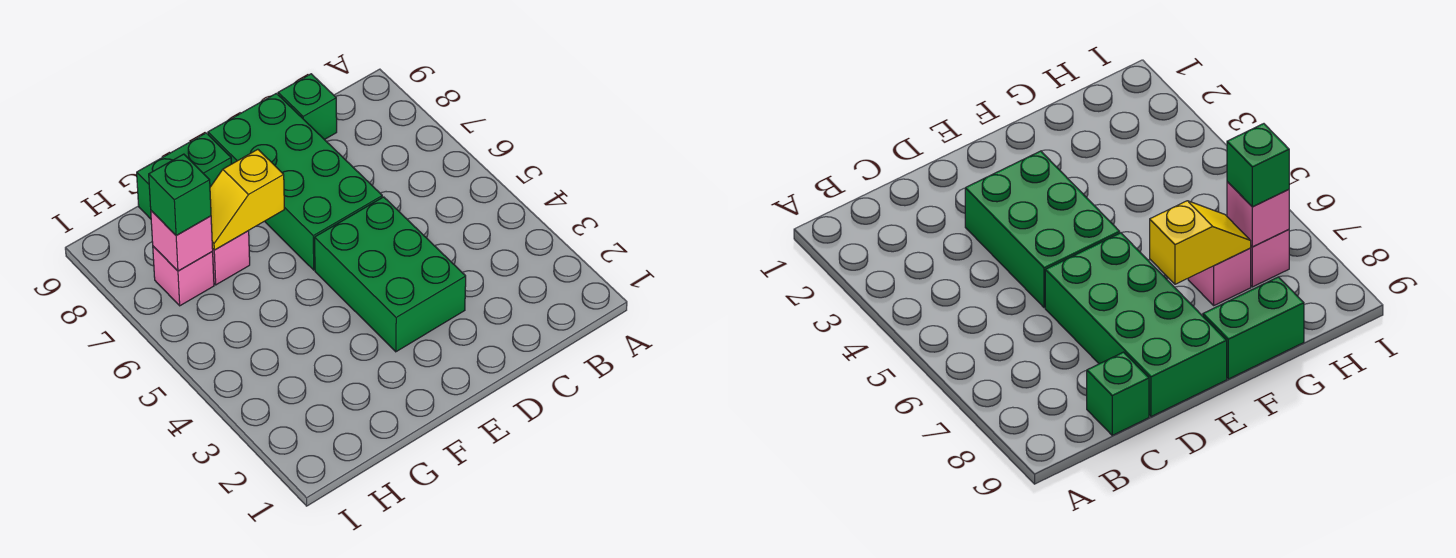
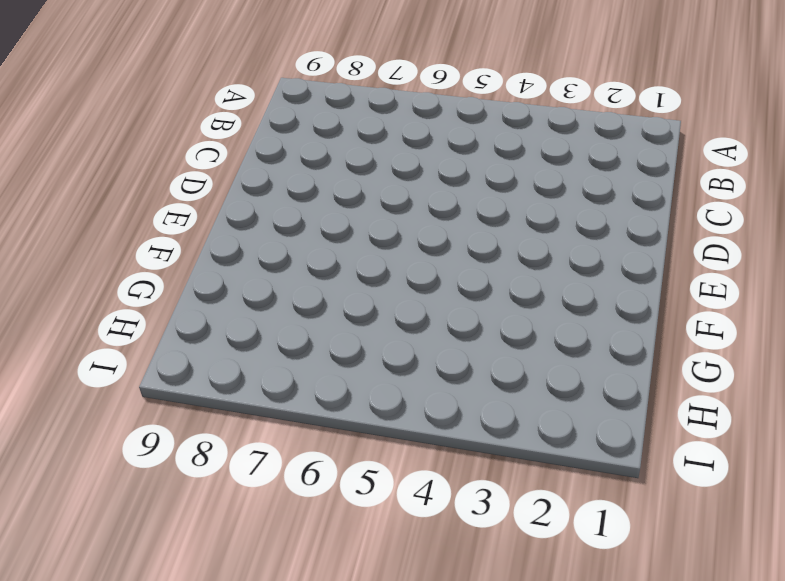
none -> green brick C9 level 1
none -> green brick D3:E5 level 1

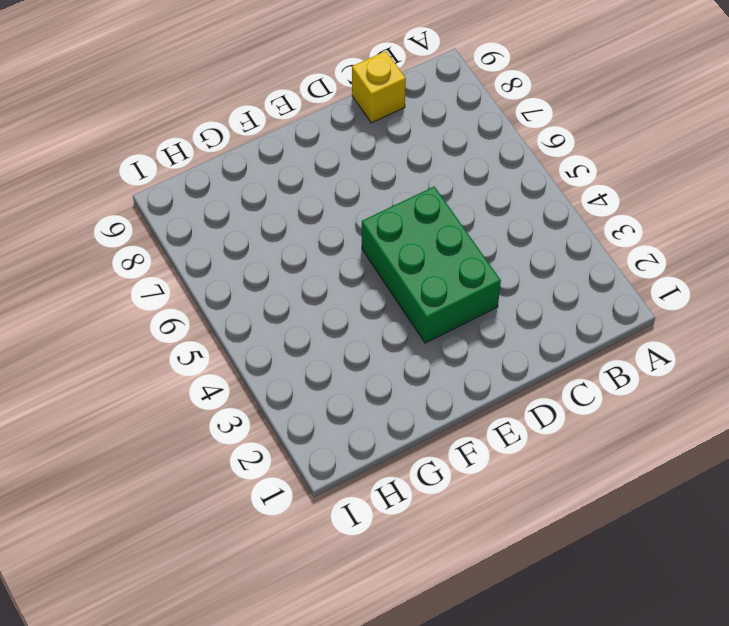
yellow brick C9 level 1 -> green brick C9 level 1
none -> green brick D6:E9 level 1
none -> green brick F9:G9 level 1

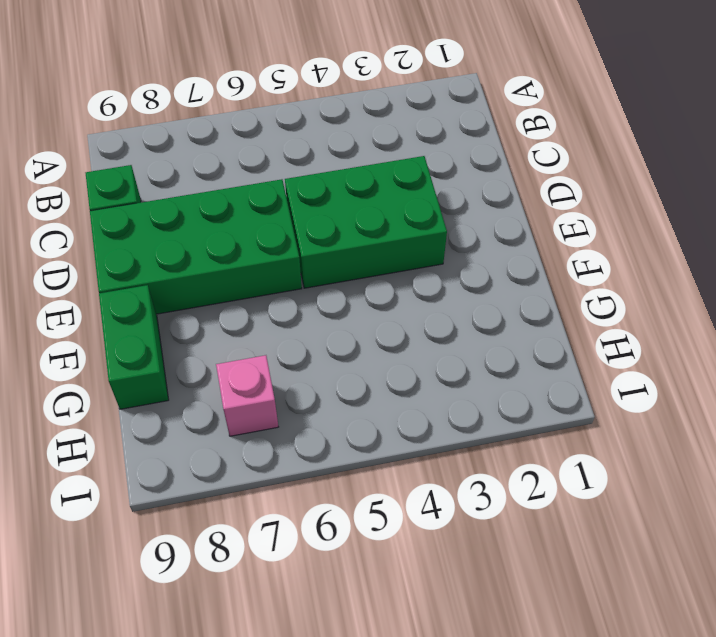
none -> pink brick G7 level 1
none -> yellow slope F7:G7 level 2 top F

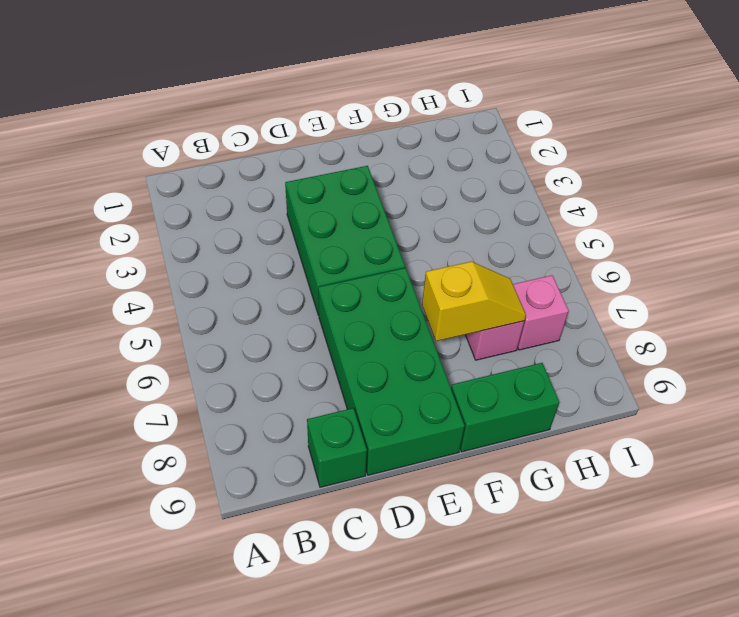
none -> pink brick H7 level 2
none -> green brick H7 level 3

